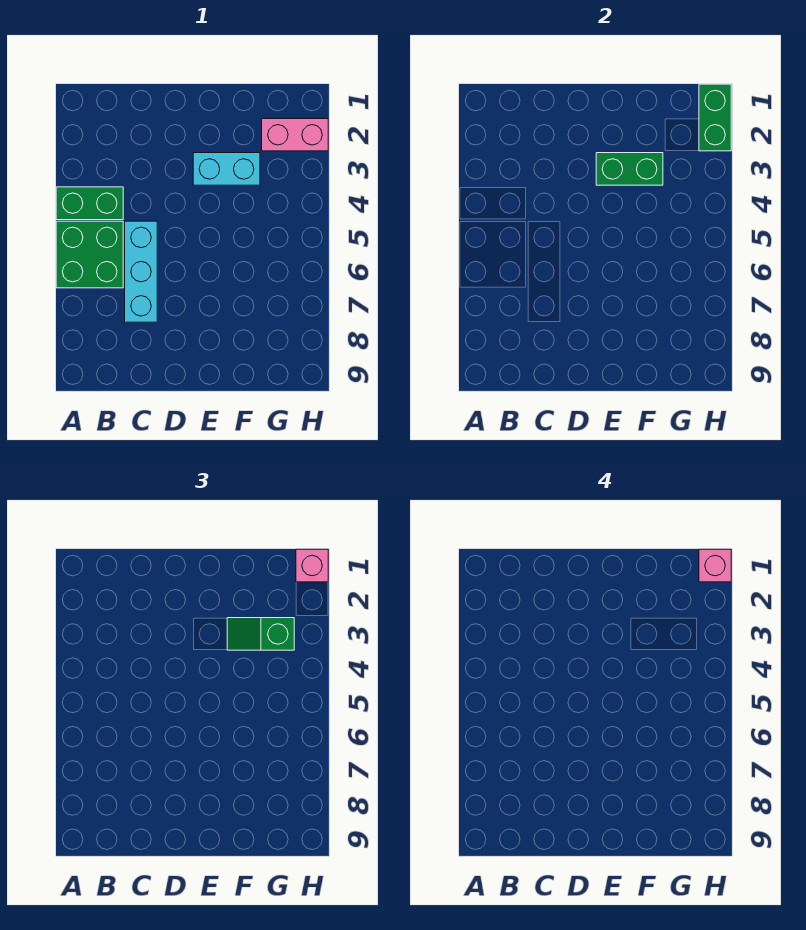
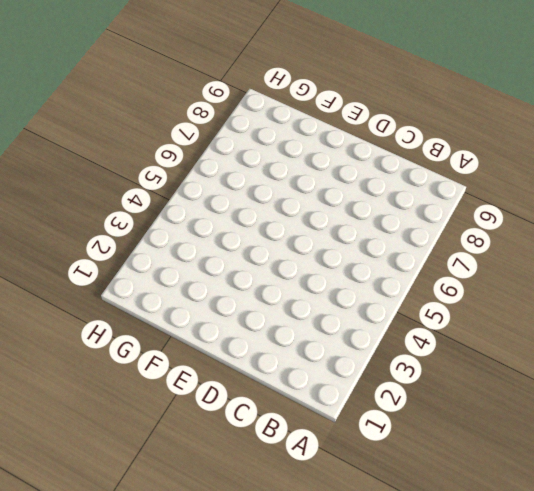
none -> green brick A4:B4 level 1
none -> green brick A5:B6 level 1

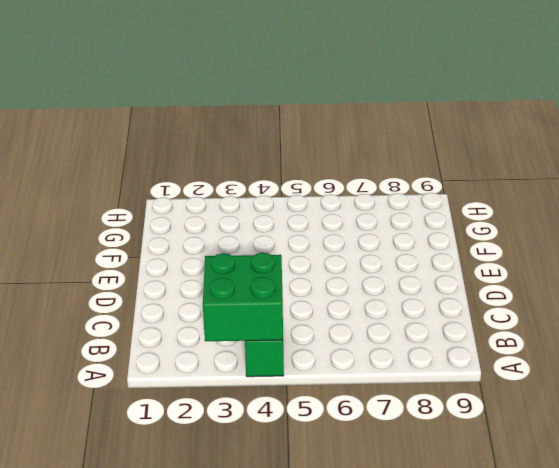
green brick A3:B4 level 2 -> green brick A5:B6 level 1
none -> cyan brick C5:C7 level 1
none -> cyan brick E3:F3 level 1

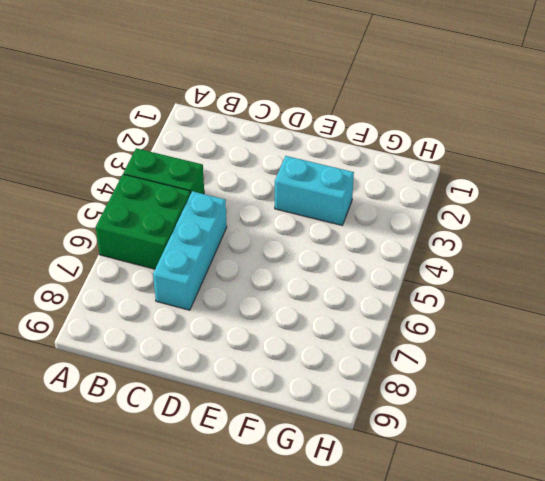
none -> pink brick G2:H2 level 1
none -> green brick E3:F3 level 2

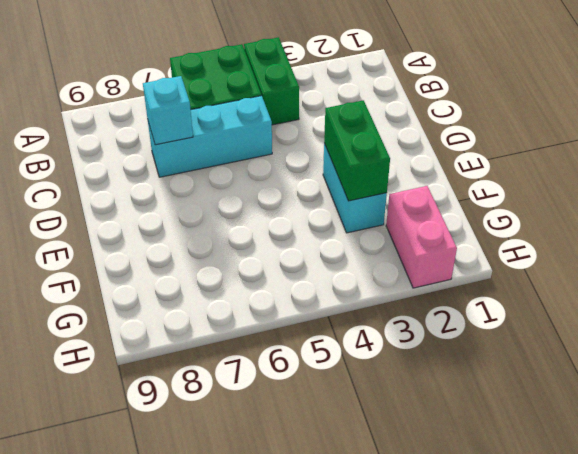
cyan brick C7 level 2 -> none
none -> green brick H1:H2 level 2
none -> green slope F3:G3 level 3 top G

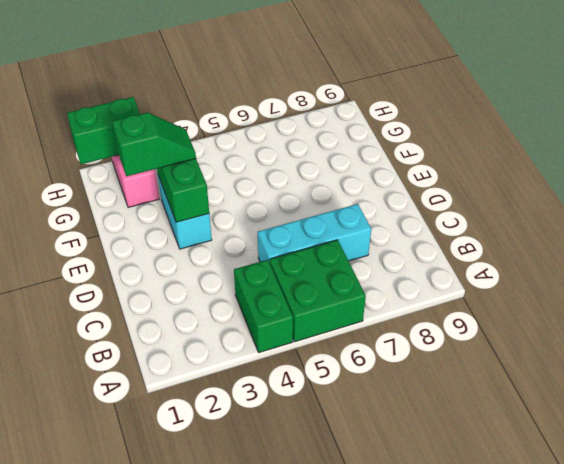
green slope F2:F3 level 3 top 2 -> green slope F3:G3 level 3 top G
none -> pink brick H1 level 3
none -> pink brick H1 level 4

